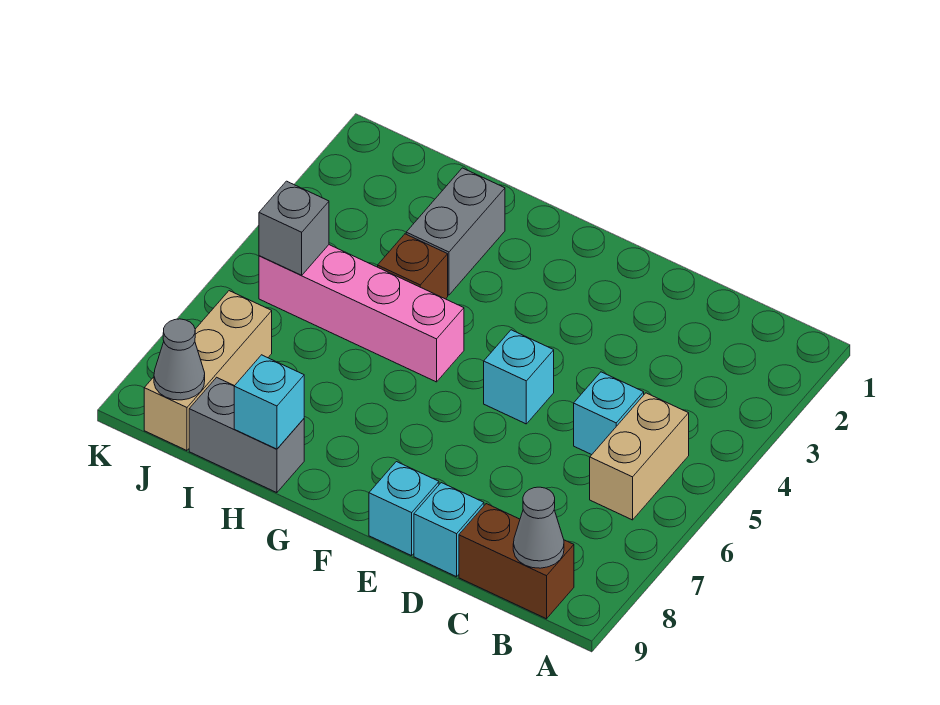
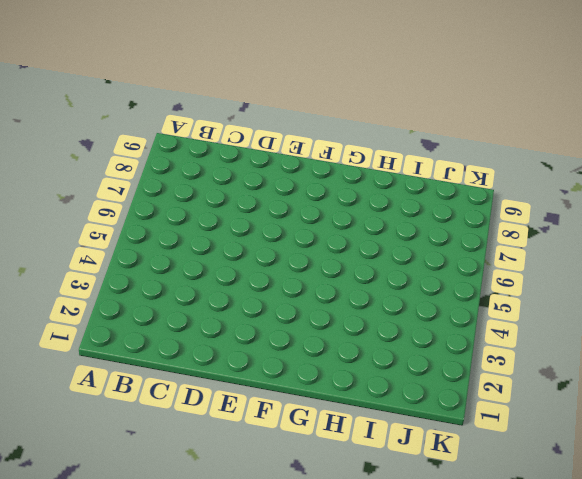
none -> tan brick B5:B6 level 1
none -> brown brick B9:C9 level 1
none -> cyan brick C5 level 1

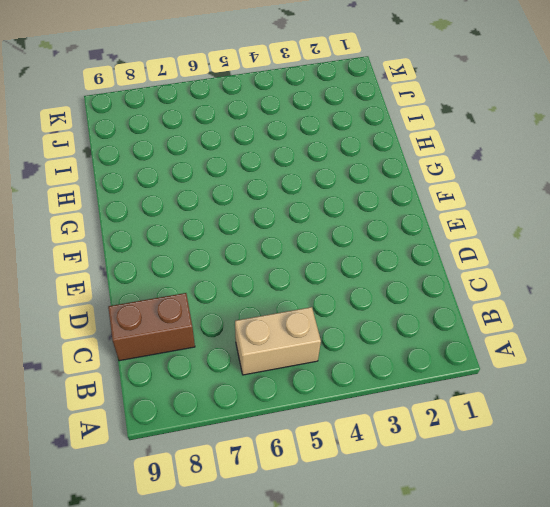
brown brick C8:C9 level 1 -> brown brick B9:C9 level 1
none -> cyan brick C5 level 1
none -> cyan brick D9 level 1
none -> cyan brick E5 level 1

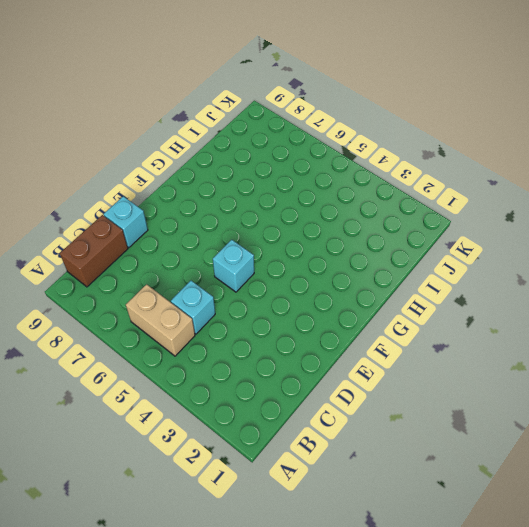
none -> cyan brick E9 level 1
none -> pink brick G5:J5 level 1
none -> grey brick H2:H3 level 1

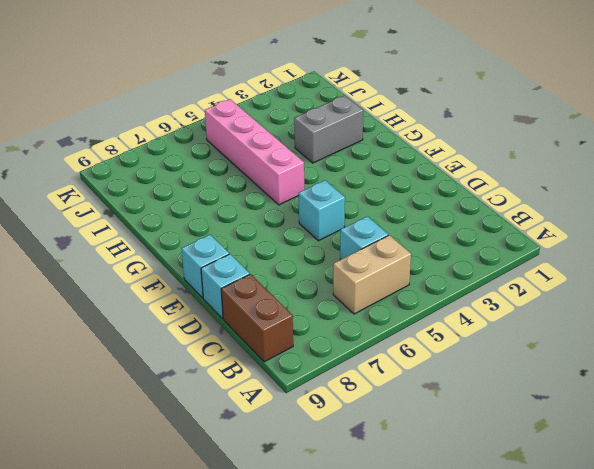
none -> brown brick H4 level 1
none -> grey brick H9:I9 level 1
none -> tan brick J7:J9 level 1

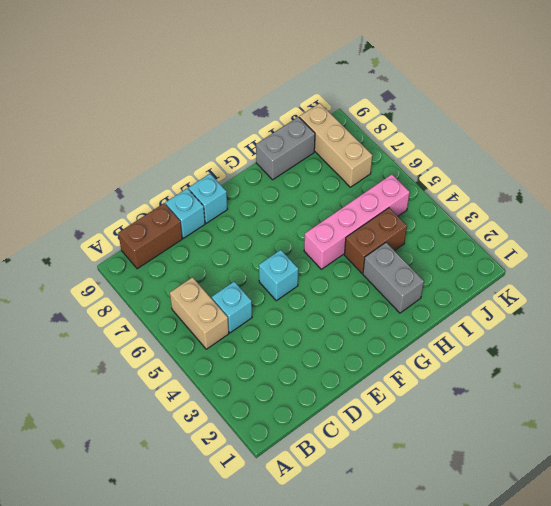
brown brick H4:I4 level 1 -> brown brick H4 level 1
none -> grey cone B9 level 2
none -> cyan brick H9 level 2
none -> grey brick J5 level 2

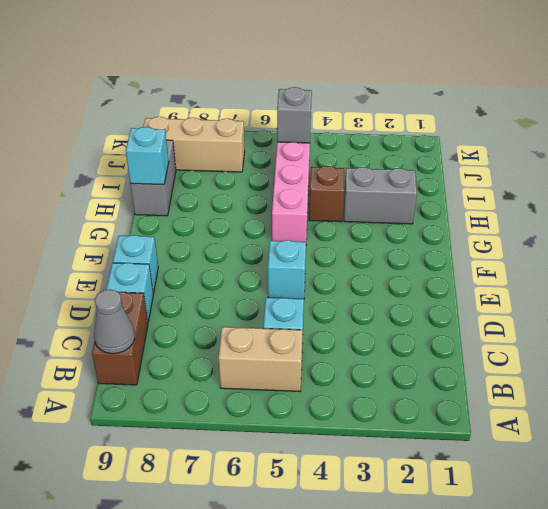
none -> grey cone J9 level 2

